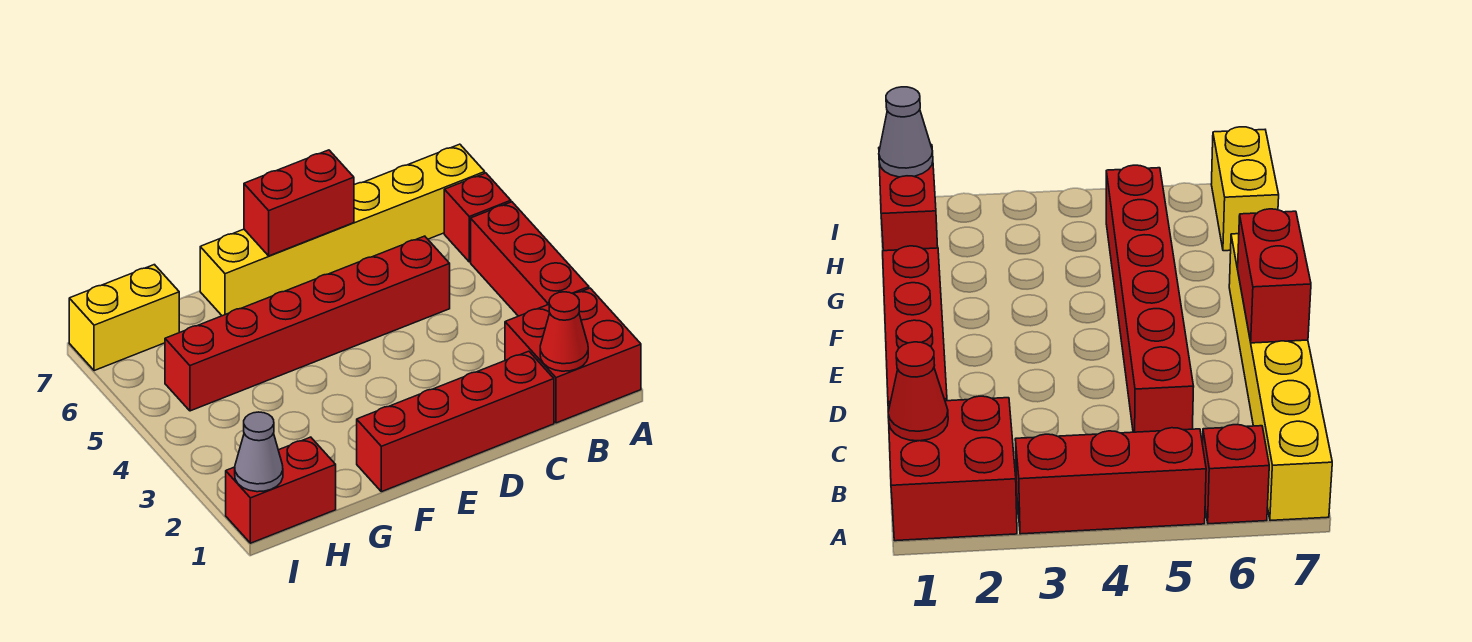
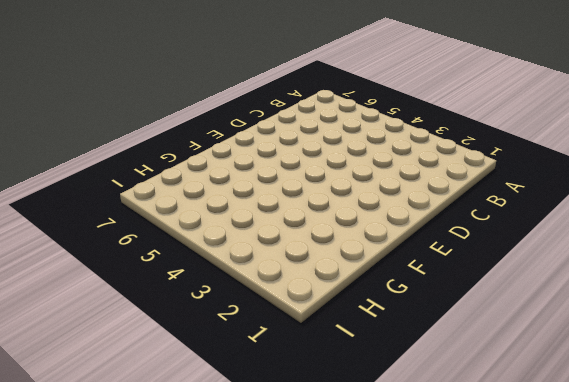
none -> red brick A1:B2 level 1
none -> red brick A3:A5 level 1

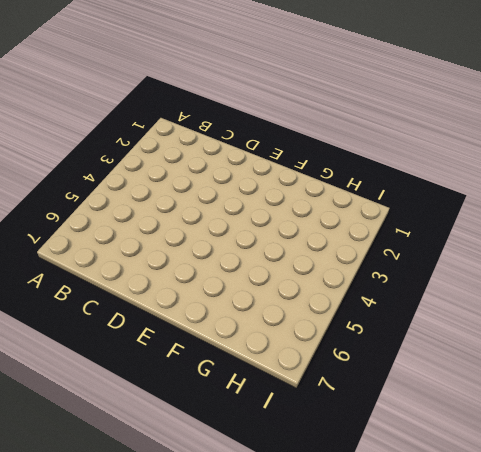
none -> red brick A1:B2 level 1
none -> red brick A3:A5 level 1

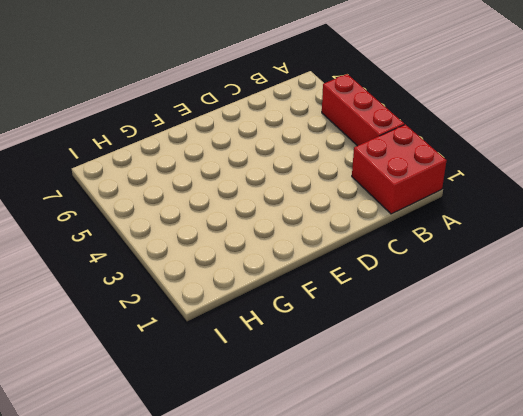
none -> red brick A6 level 1
none -> yellow brick A7:F7 level 1

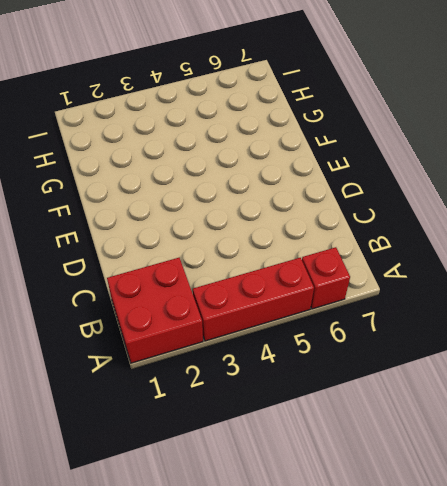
none -> yellow brick A7:F7 level 1
none -> red brick C1:F1 level 1

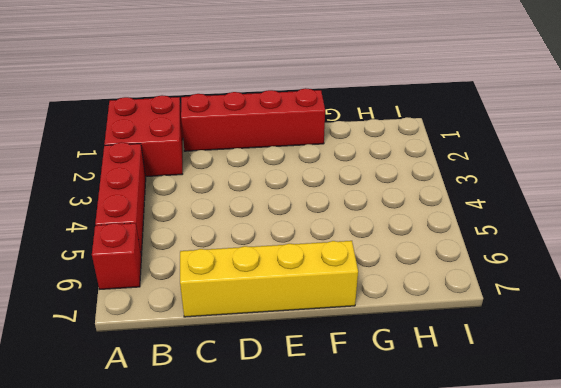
yellow brick C7:F7 level 1 -> yellow brick A7:F7 level 1
none -> red brick C5:H5 level 1
none -> red brick H1:I1 level 1

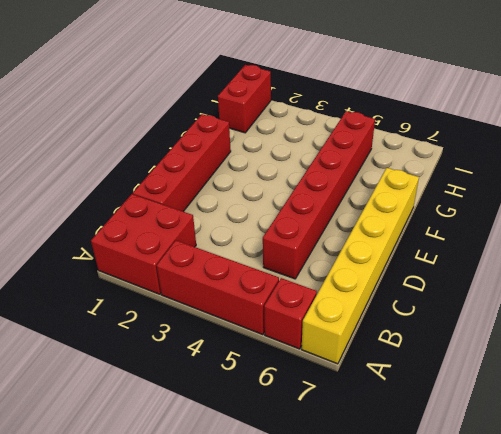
none -> yellow brick H7:I7 level 1
none -> red cone B1 level 2

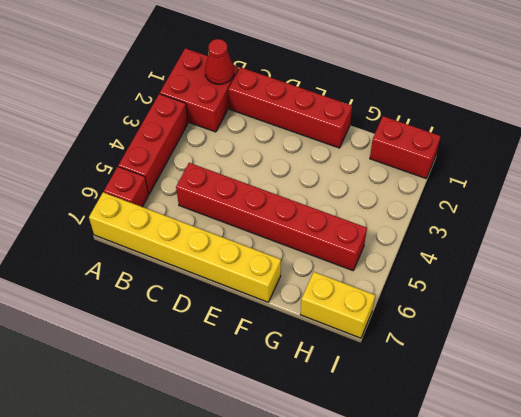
none -> red brick D7:E7 level 2
none -> grey cone I1 level 2

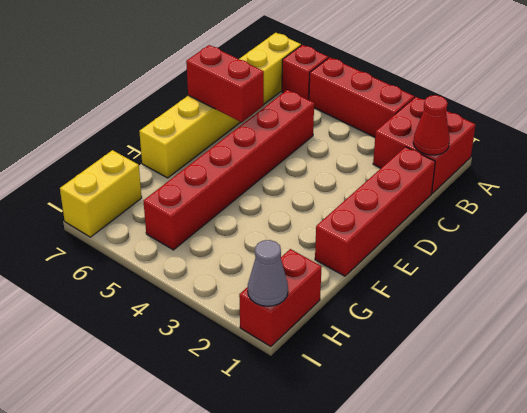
red brick D6:D7 level 2 -> red brick D7:E7 level 2

